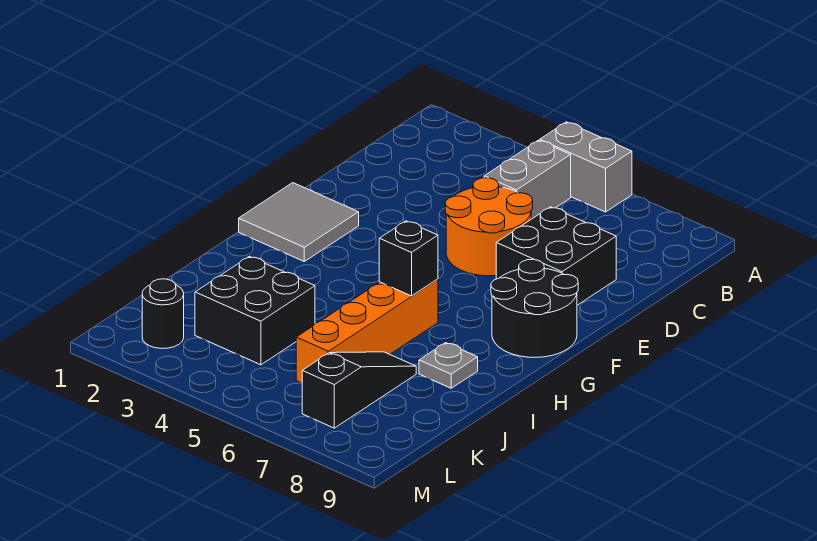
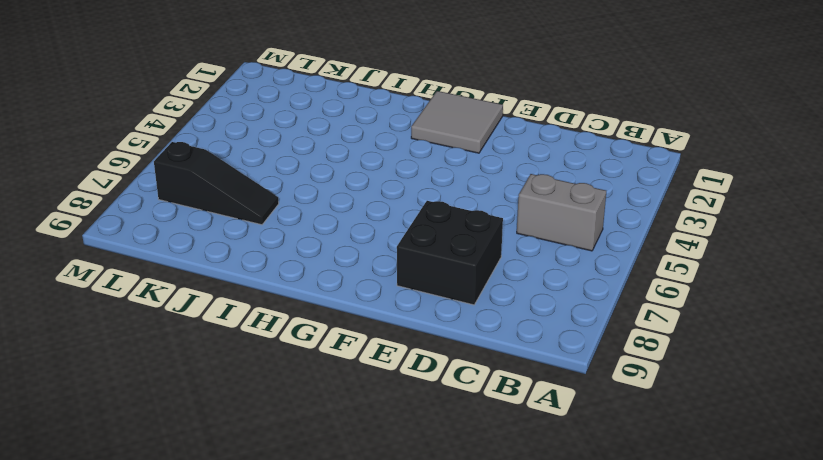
none -> grey brick A5:A6 level 1
none -> orange round brick D5:E6 level 1
none -> black round brick F8:G9 level 1

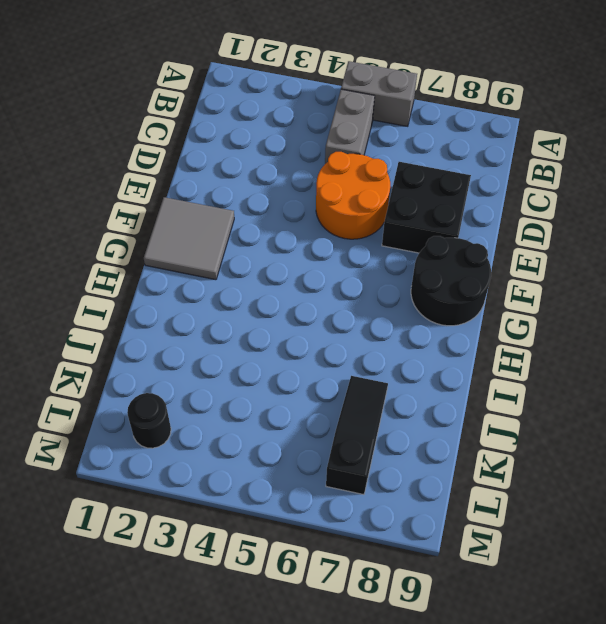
none -> orange brick H6:K6 level 1
none -> grey plate I8 level 1
none -> black brick J3:K4 level 1

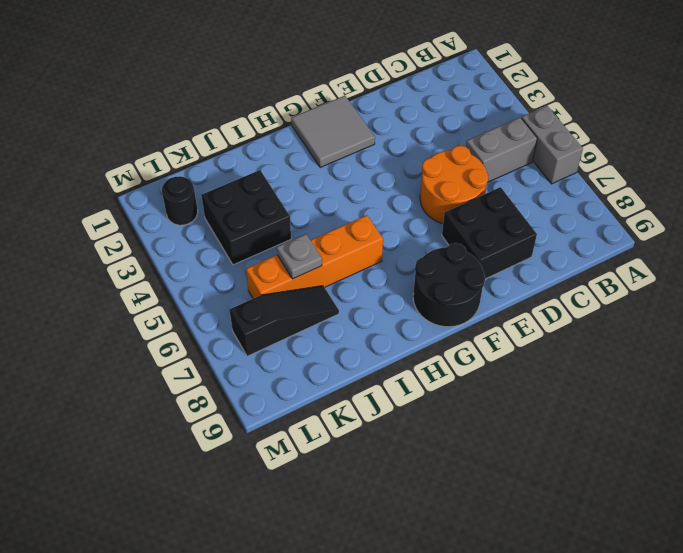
grey plate J6 level 2 -> grey plate I8 level 1
none -> black brick H6 level 2

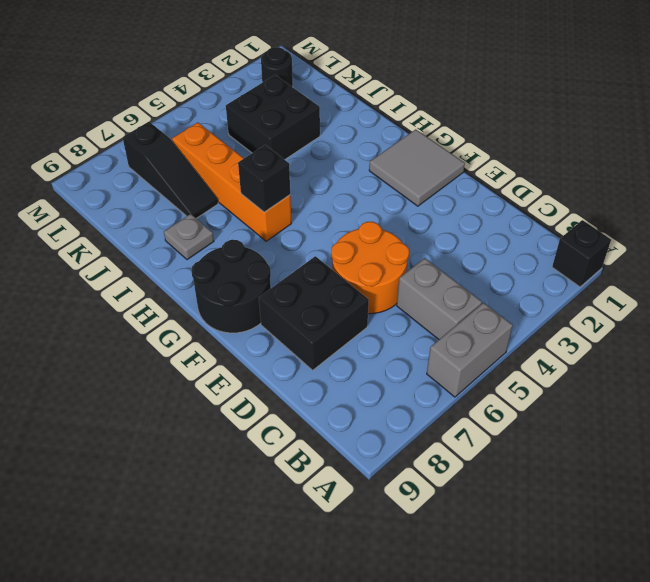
black brick A1 level 1 -> none

